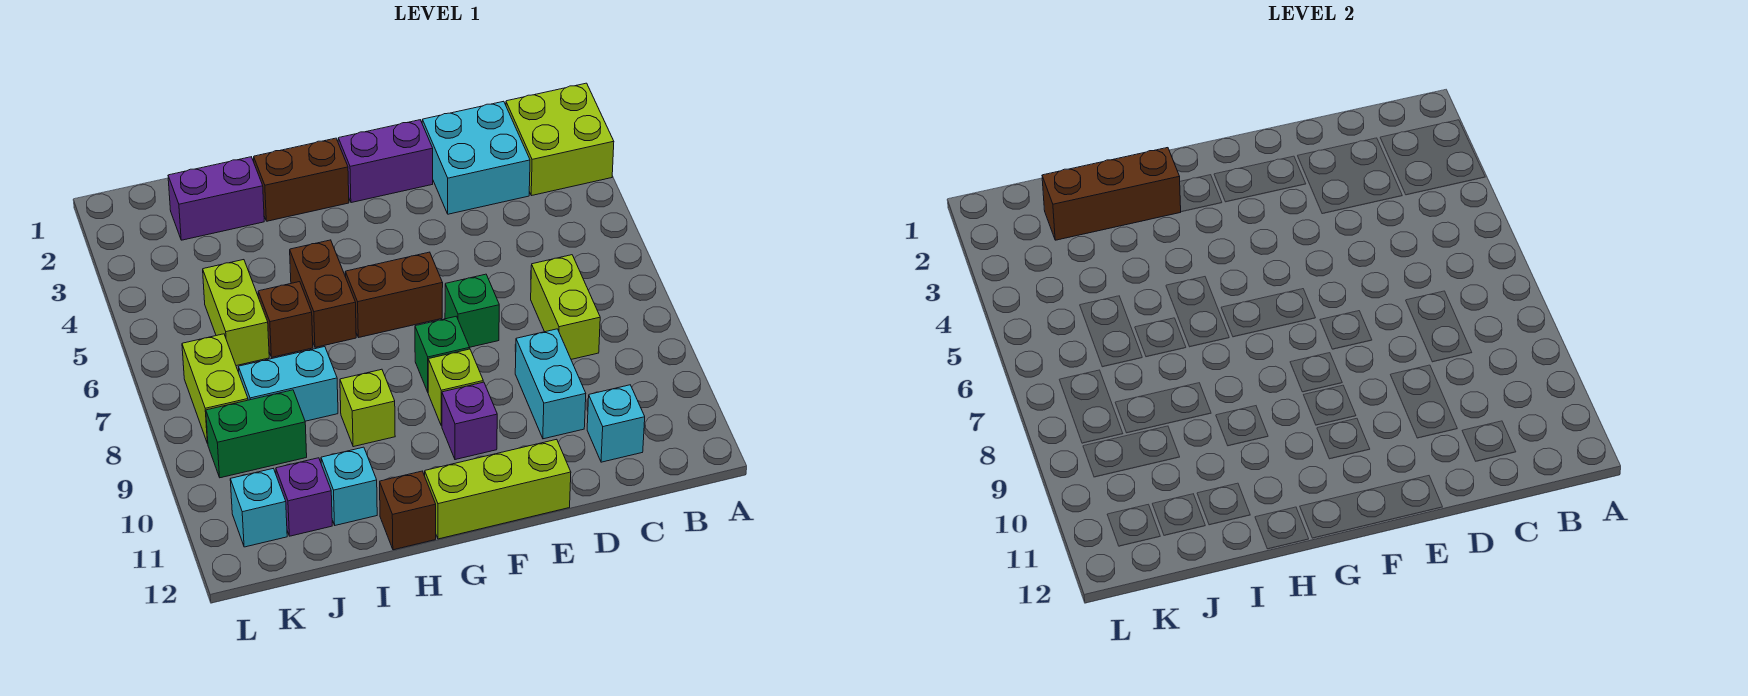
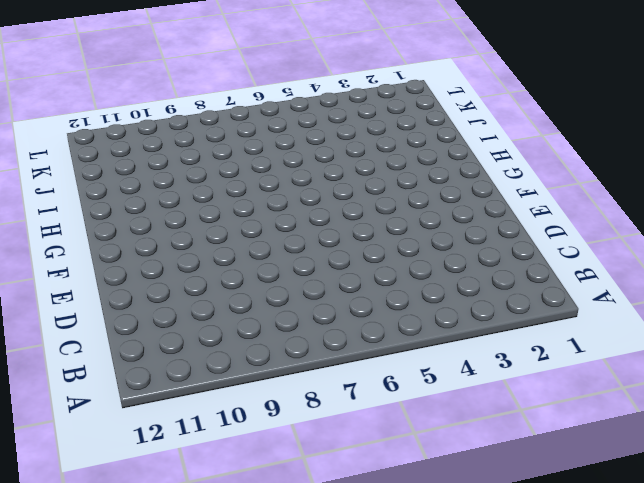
none -> lime brick A2:B3 level 1
none -> cyan brick C2:D3 level 1
none -> lime brick C7:C8 level 1

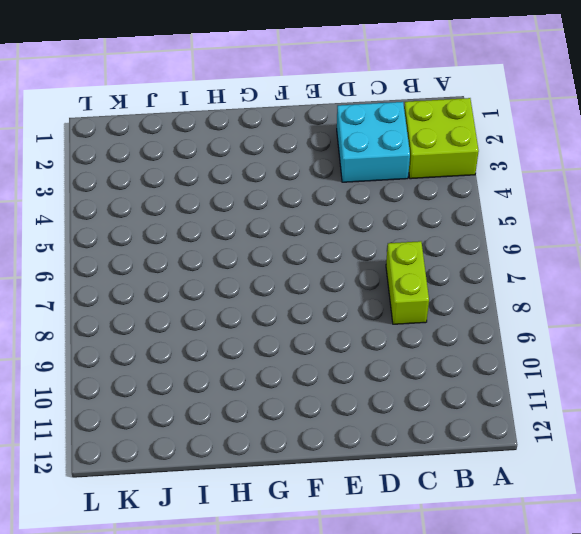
none -> cyan brick C11 level 1
none -> cyan brick D9:D10 level 1
none -> purple brick E2:F2 level 1

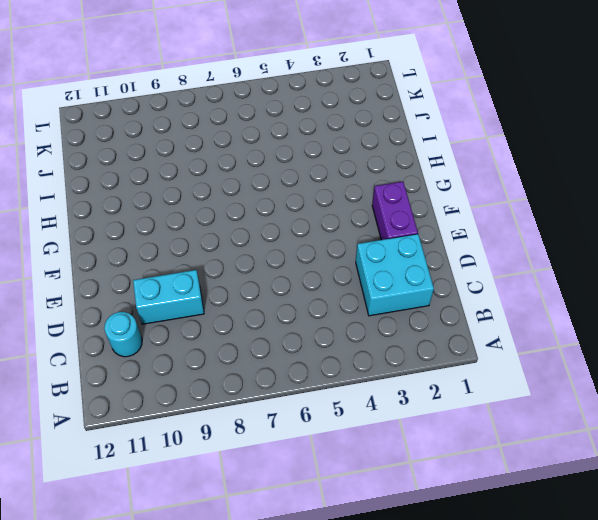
cyan round brick C11 level 1 -> cyan brick C11 level 1
none -> lime brick A2:B3 level 1
none -> lime brick C7:C8 level 1
none -> green brick E7 level 1

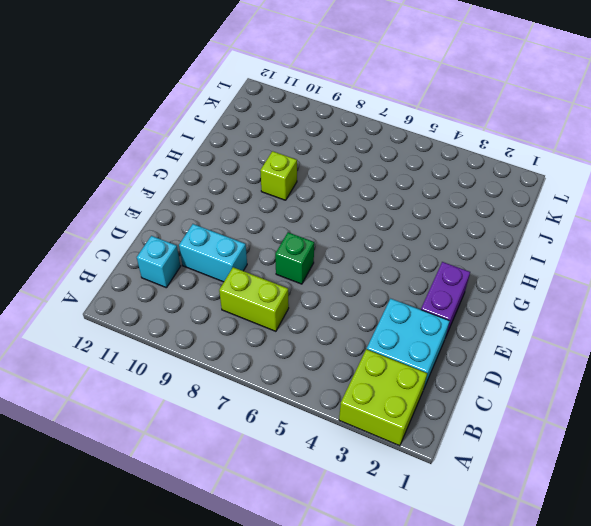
none -> lime brick E12:G12 level 1
none -> brown brick F6:G6 level 1
none -> green brick F8 level 1

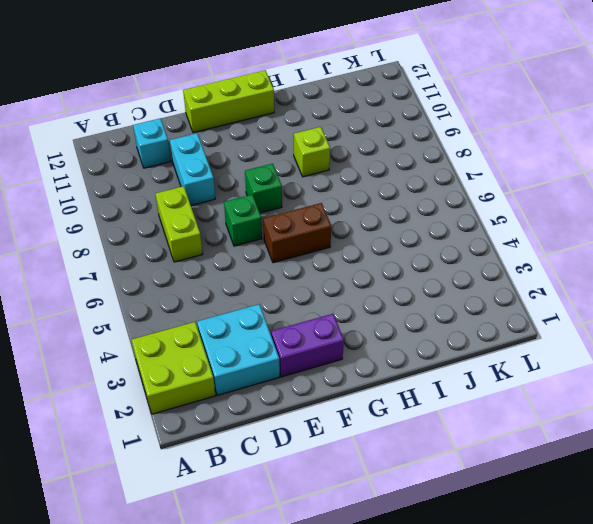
none -> lime brick F9 level 1
none -> purple brick F10 level 1
none -> brown brick G2:H2 level 1

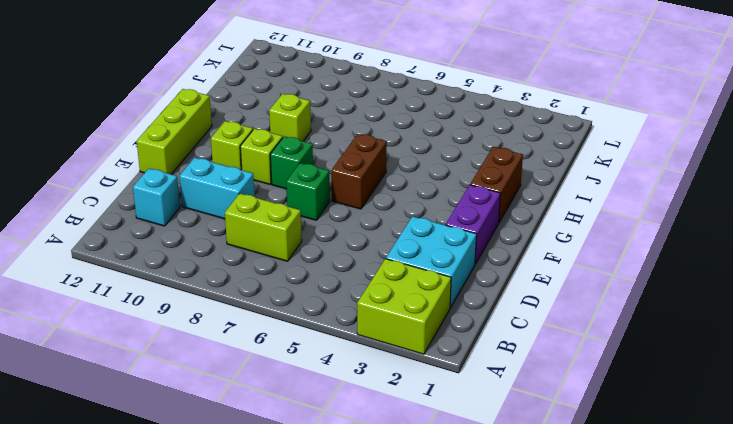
lime brick F10 level 1 -> purple brick F10 level 1
none -> brown brick H5:H6 level 1
none -> brown brick H12 level 1
none -> purple brick I2:J2 level 1

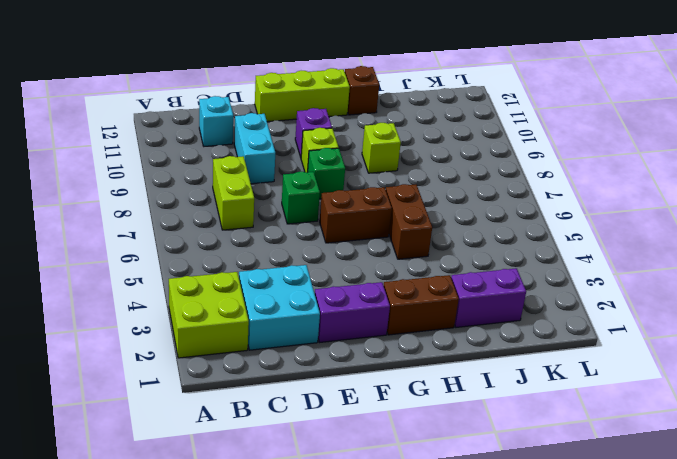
none -> brown brick I6 level 1
none -> cyan brick I8:J8 level 1
none -> cyan brick I11 level 1

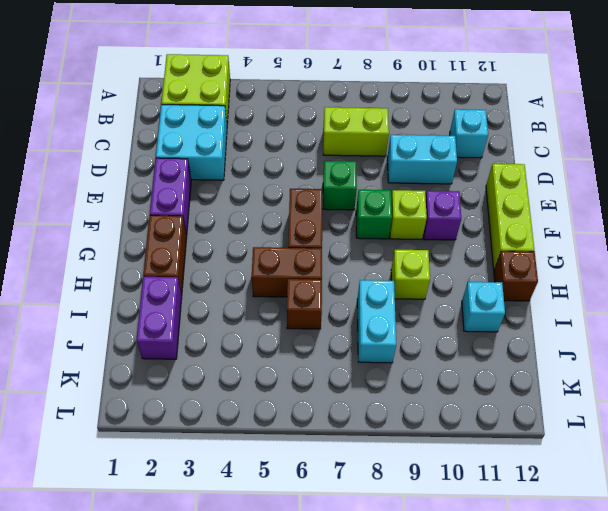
none -> lime brick J5:J6 level 1
none -> green brick J9:K9 level 1
none -> purple brick J11 level 1

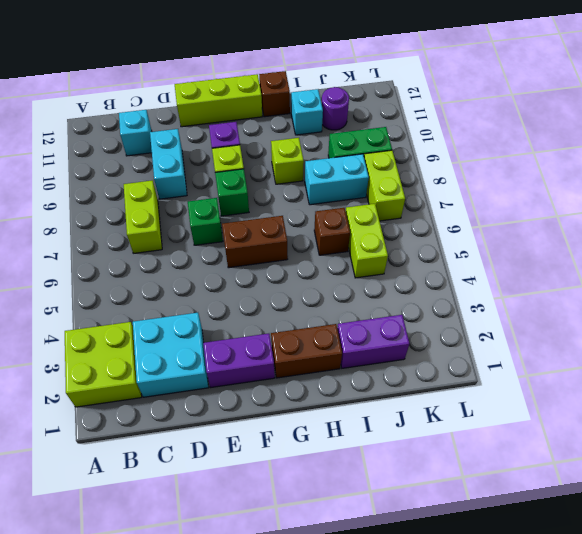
purple round brick J11 level 1 -> purple brick J11 level 1
none -> brown brick H5:H6 level 1
none -> cyan brick K11 level 1
none -> brown brick H2:J2 level 2

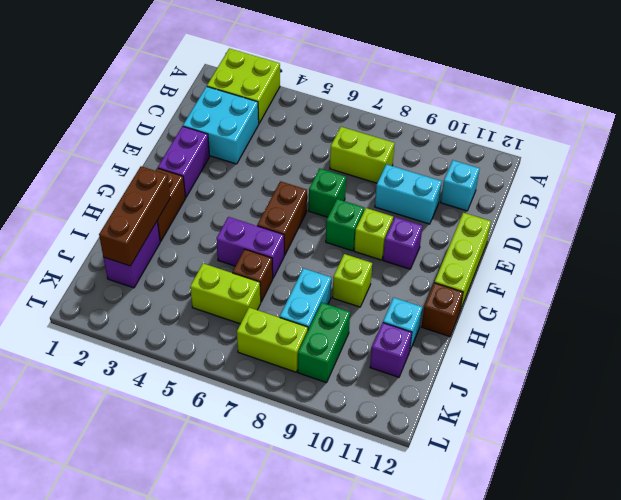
purple brick H5:H6 level 1 -> brown brick H5:H6 level 1
none -> cyan brick K11 level 1

